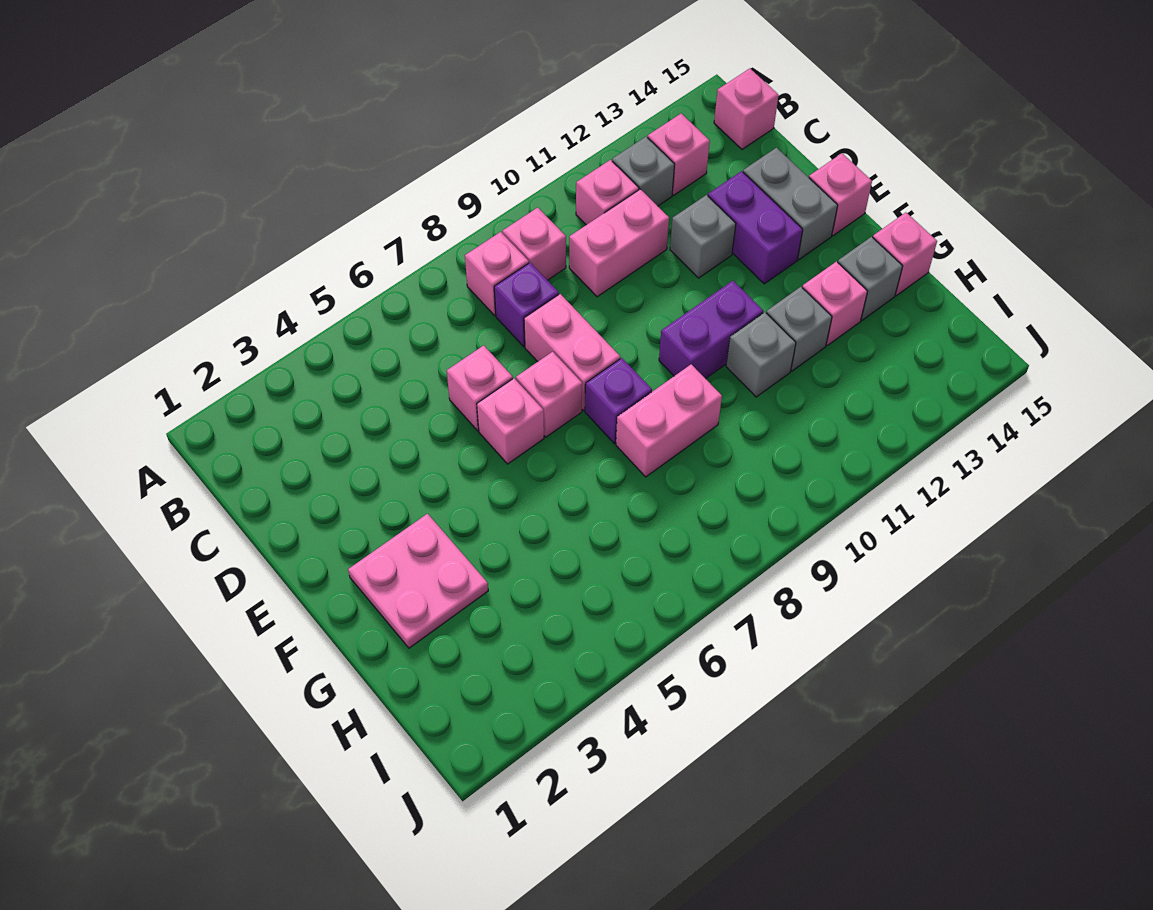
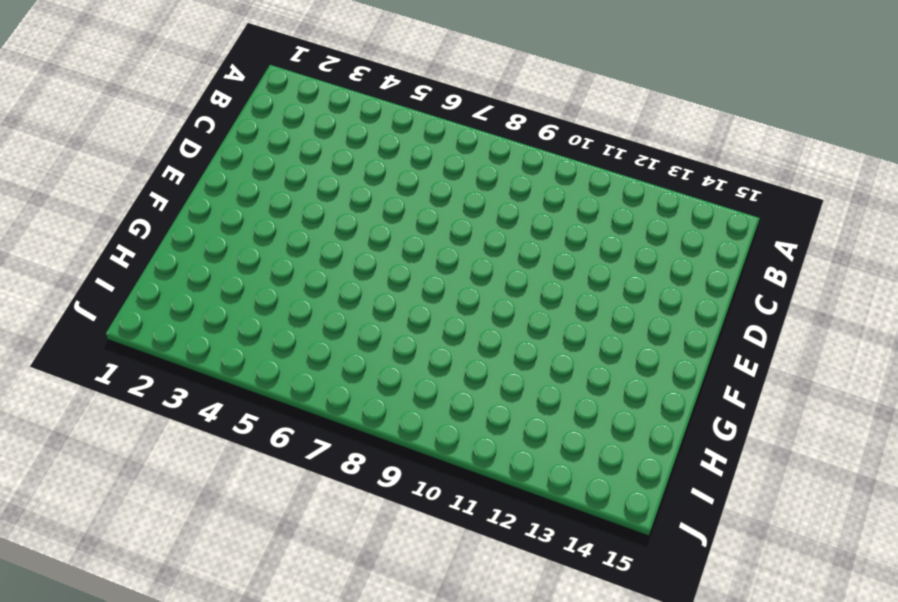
none -> pink brick B8 level 1
none -> pink brick B9 level 1
none -> pink brick B11 level 1

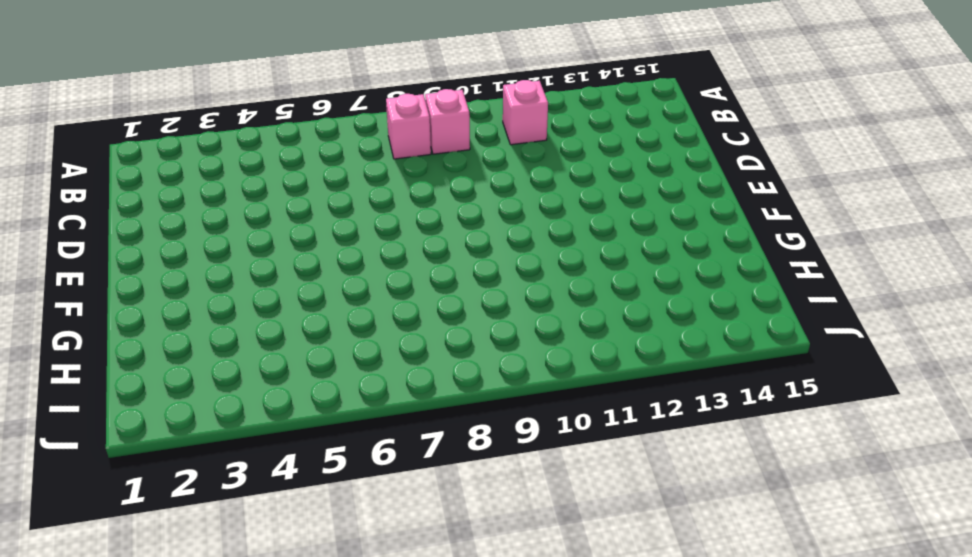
none -> grey brick B12 level 1
none -> pink brick B13 level 1
none -> pink brick B15 level 1

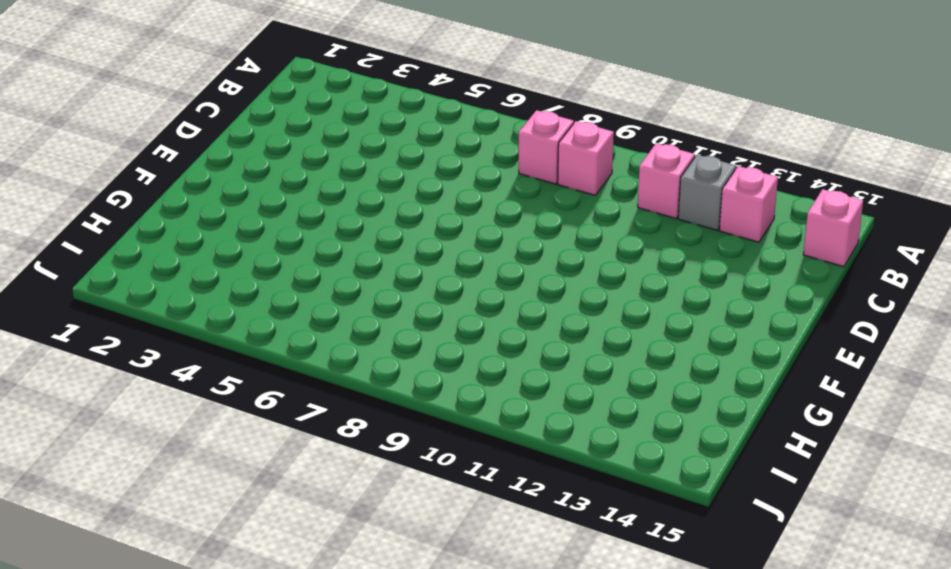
none -> purple brick C8 level 1
none -> pink brick C10:C11 level 1
none -> pink brick D6 level 1

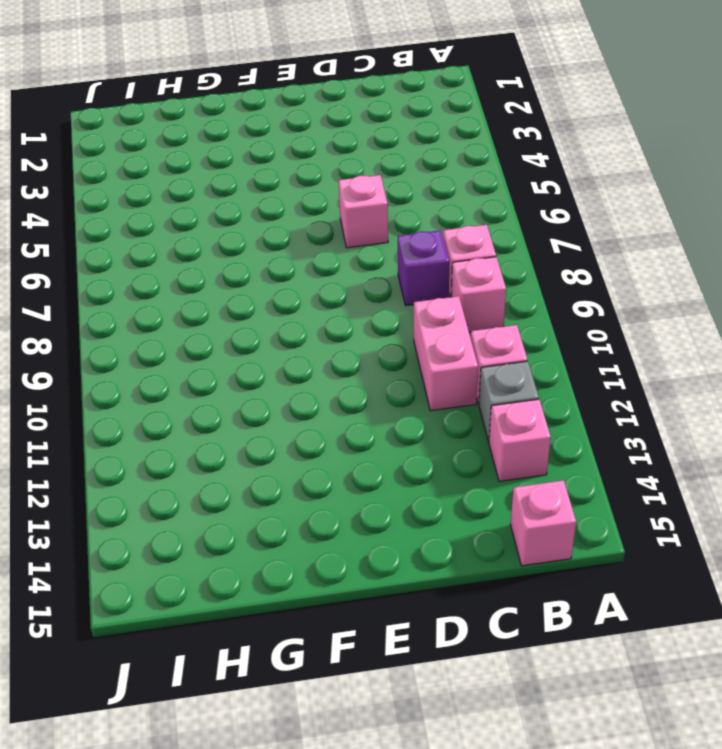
none -> pink brick D8:E8 level 1
none -> grey brick D12 level 1
none -> purple brick D13:E13 level 1

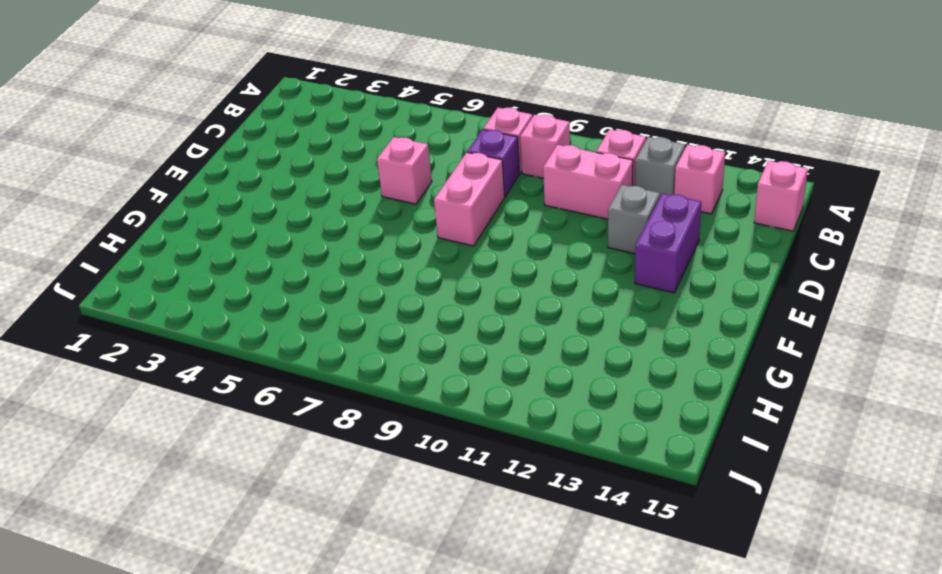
none -> grey brick D14:E14 level 1
none -> pink brick E6 level 1
none -> pink brick E7 level 1

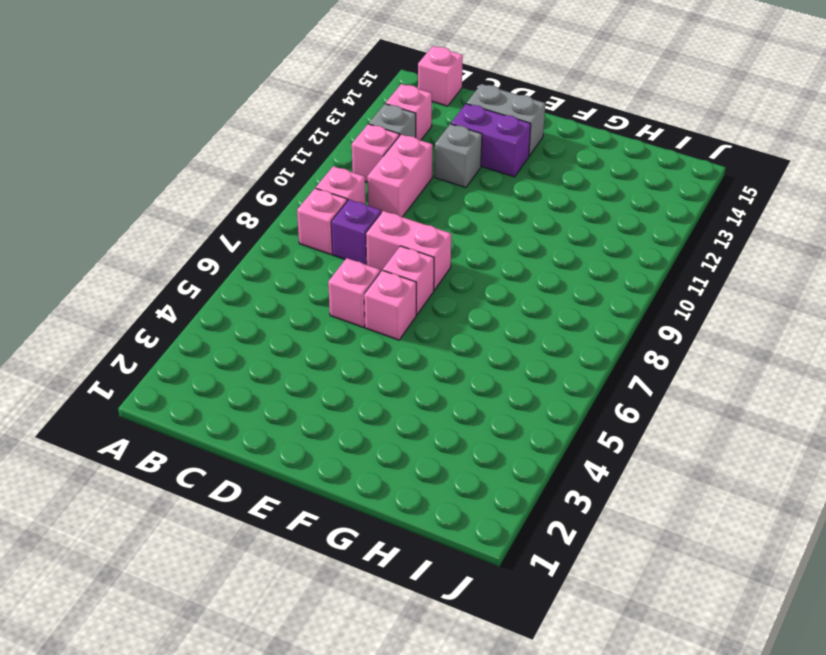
none -> pink brick E15 level 1
none -> pink plate F2:G3 level 1
none -> purple brick F8 level 1

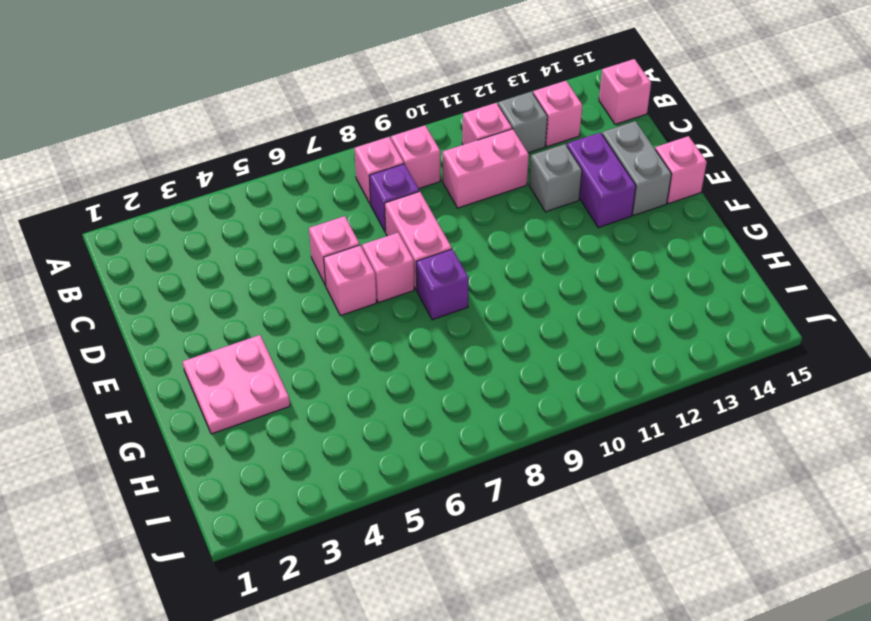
none -> purple brick F10:F11 level 1
none -> pink brick G8:G9 level 1
none -> grey brick G11 level 1

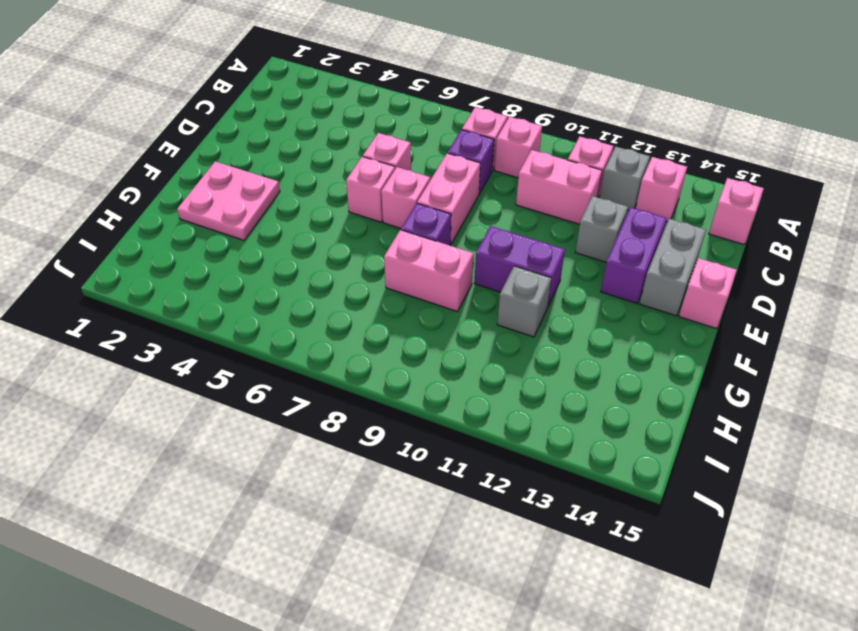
none -> grey brick G12 level 1
none -> pink brick G13 level 1
none -> grey brick G14 level 1

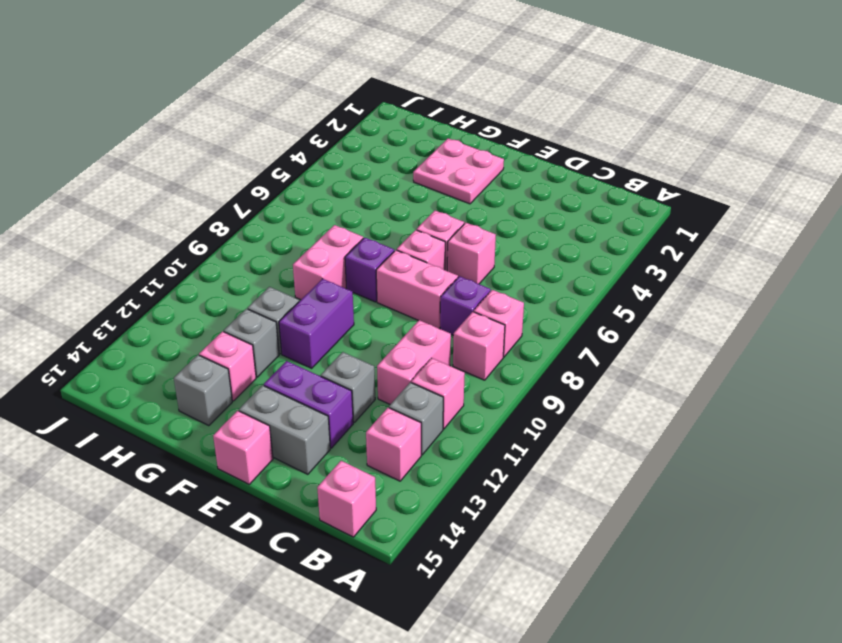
none -> pink brick G15 level 1

